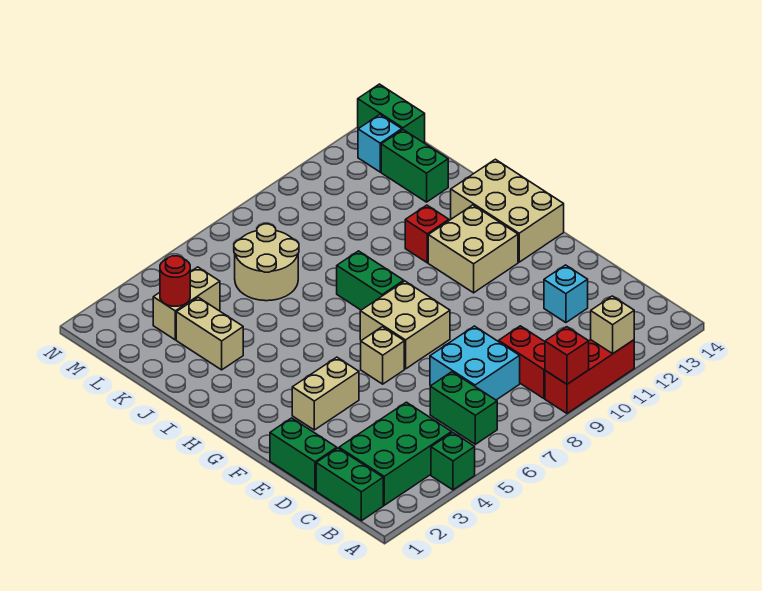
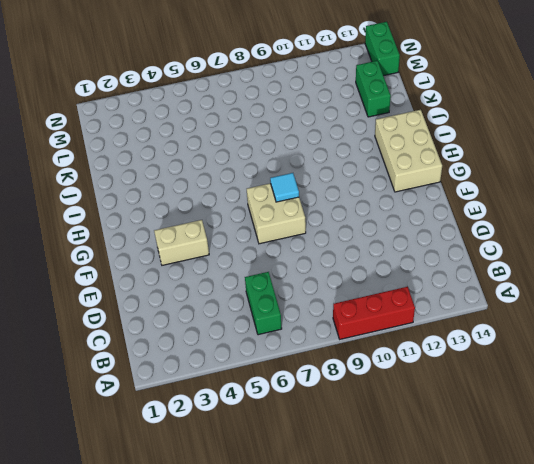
cyan tile G8 level 2 -> none
none -> green brick A4 level 1
none -> green brick B1:C1 level 1
none -> green brick B2:C4 level 1

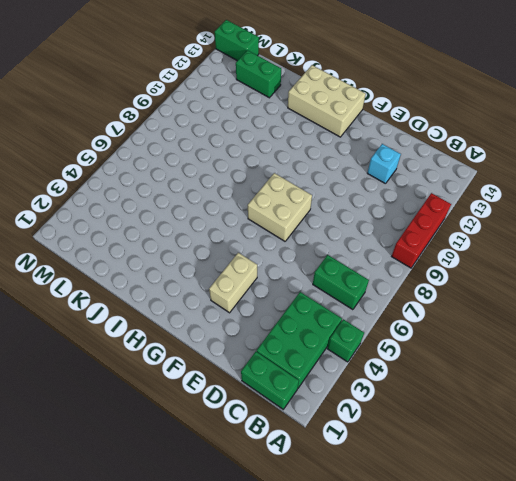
none -> red brick B9:C9 level 1
none -> cyan brick C7:D8 level 1
none -> green brick D1:E1 level 1

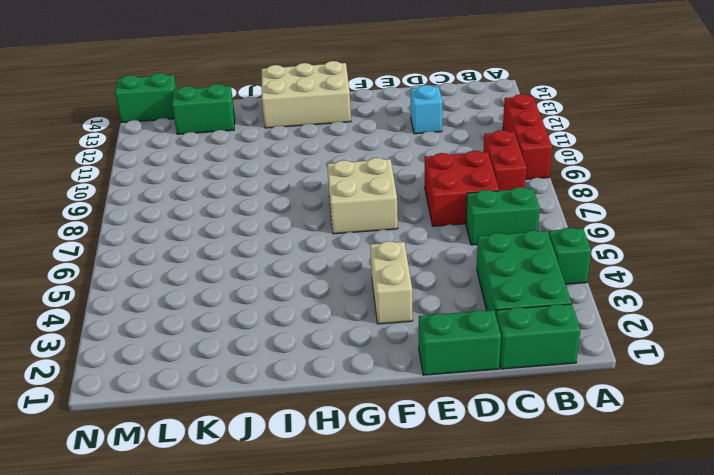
red brick B8:B9 level 1 -> red brick B9:C9 level 1
red brick C7:D8 level 1 -> cyan brick C7:D8 level 1
none -> tan brick F6 level 1
none -> tan brick G11:H12 level 1
none -> green brick H8:I8 level 1

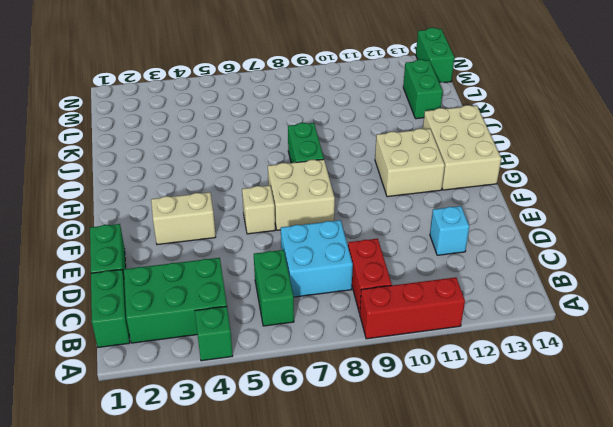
none -> red brick I11 level 1
none -> tan brick J3:K3 level 1
none -> tan round brick K6:L7 level 1

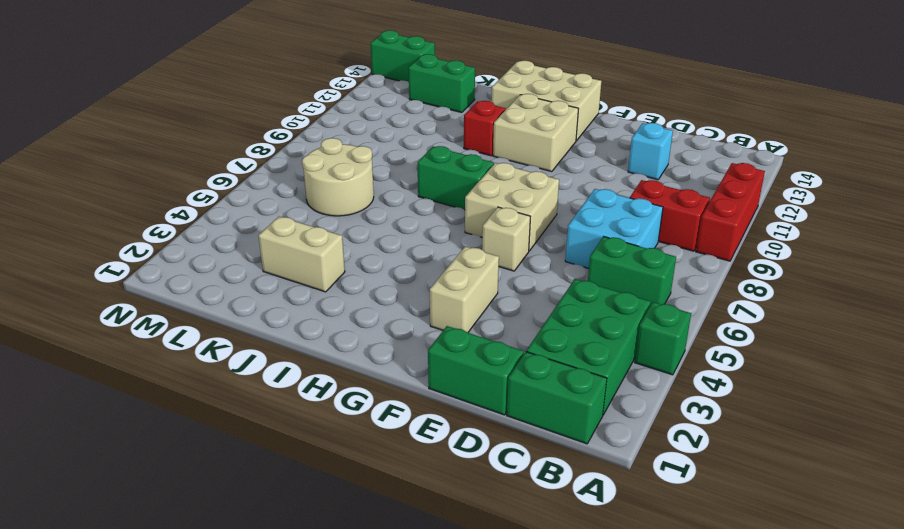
none -> tan brick L3:L4 level 1
none -> cyan brick M13 level 1
none -> red brick A9 level 2

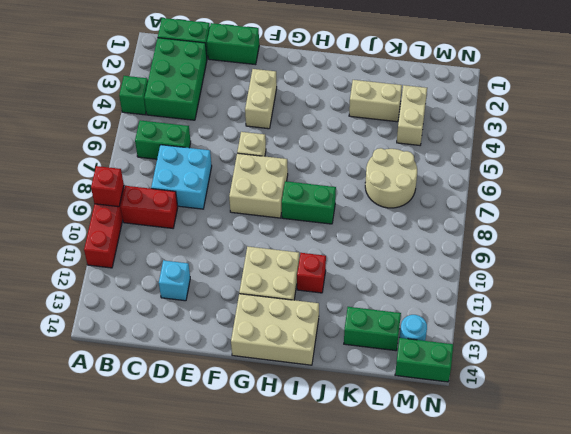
cyan round brick M13 level 1 -> cyan brick M13 level 1
none -> tan brick A11 level 2
none -> red round brick L3 level 2

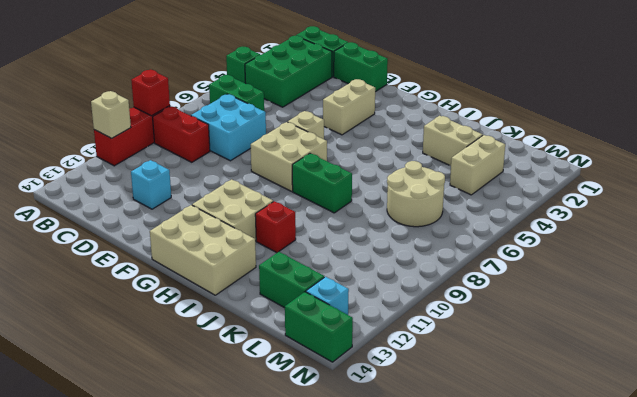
none -> red round brick L3 level 2

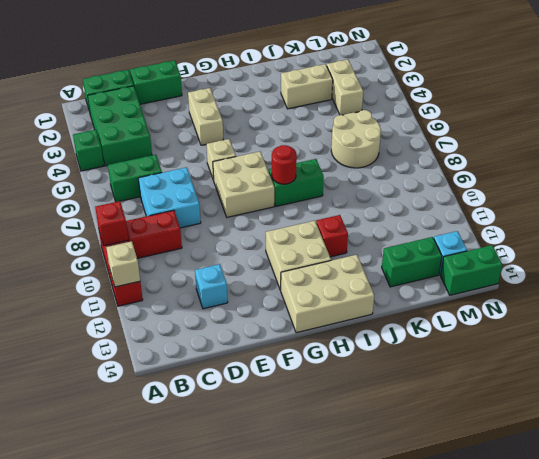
red round brick H8 level 2 -> red round brick L3 level 2

